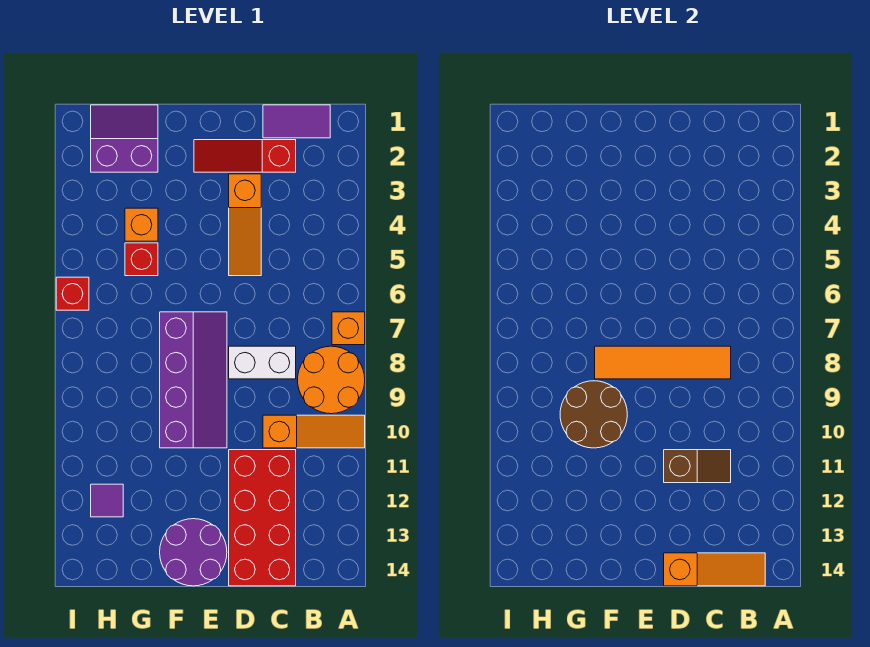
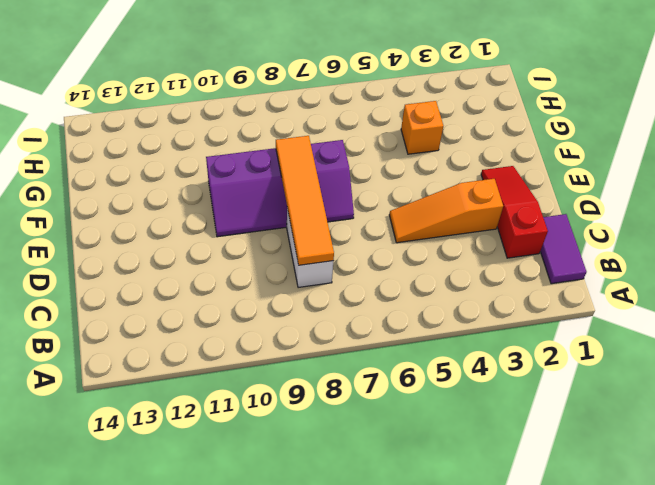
none -> orange brick A7 level 1
none -> orange round brick A8:B9 level 1
none -> orange slope A10:C10 level 1 top C

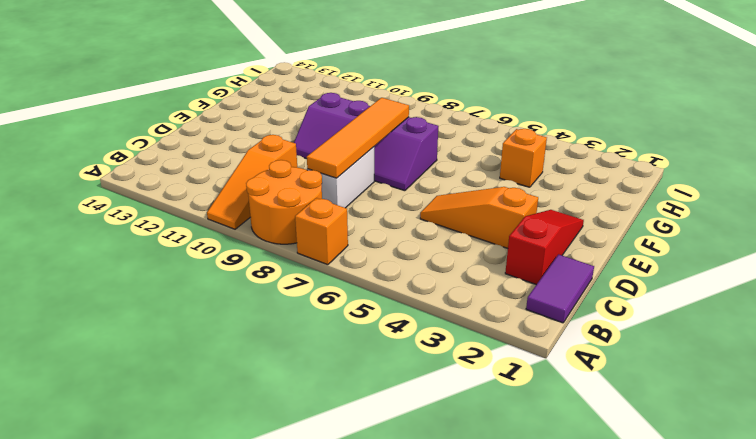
none -> red brick C11:D14 level 1
none -> purple round brick E13:F14 level 1
none -> purple slope G1:H2 level 1 top 2

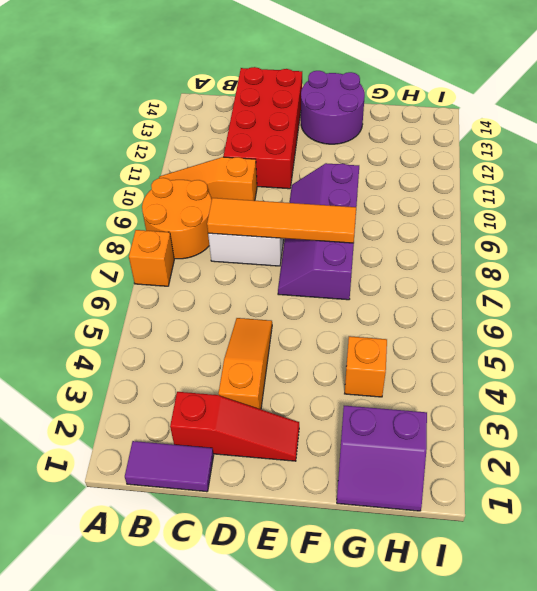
none -> red brick G5 level 1
none -> purple tile H12 level 1
none -> red brick I6 level 1

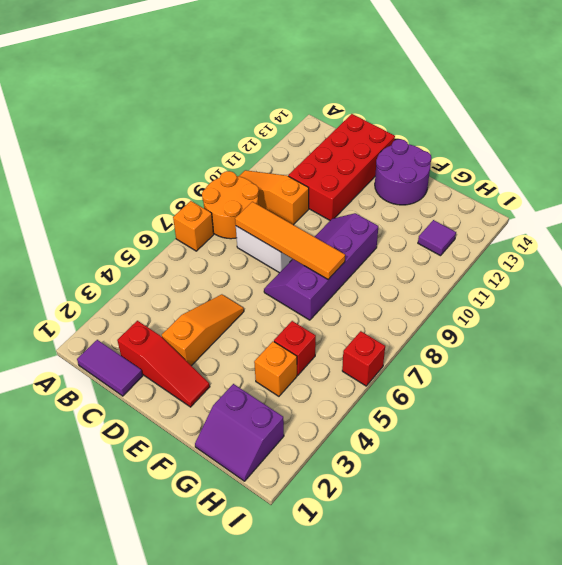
none -> orange slope B14:D14 level 2 top D
none -> brown slope C11:D11 level 2 top D
none -> brown round brick F9:G10 level 2

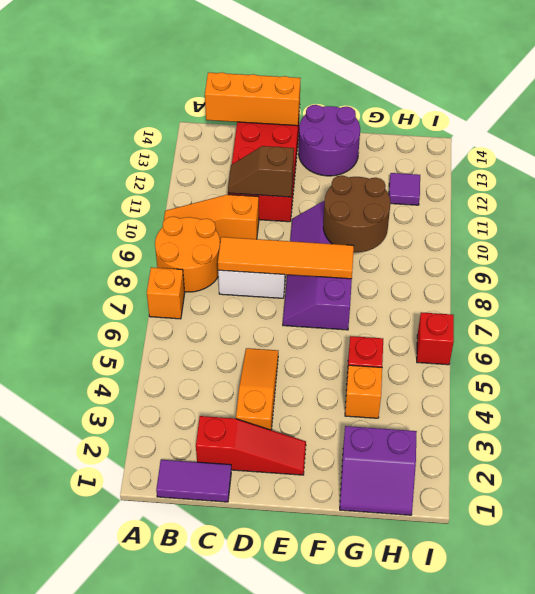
orange brick B14:D14 level 2 -> orange slope B14:D14 level 2 top D

